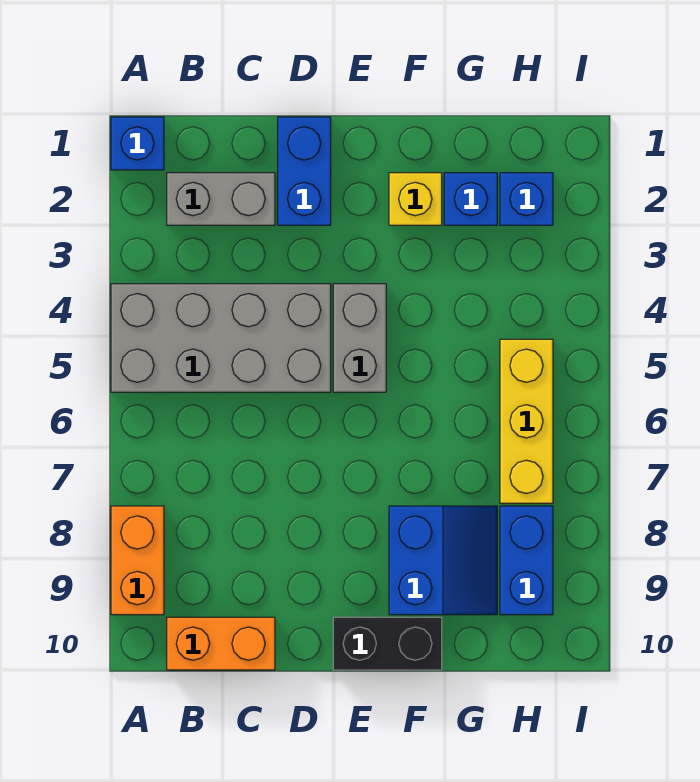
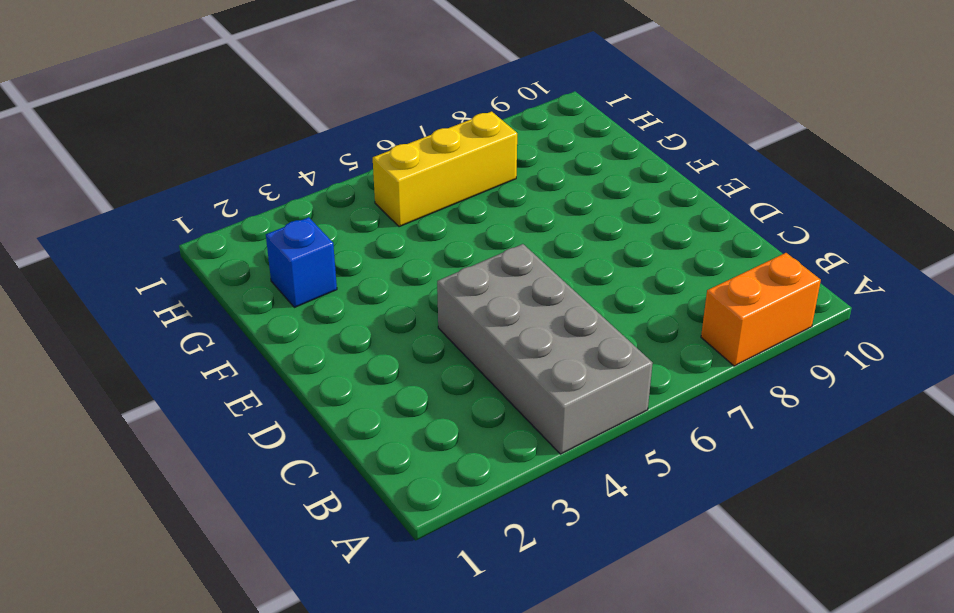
none -> blue brick A1 level 1
none -> grey brick B2:C2 level 1
none -> orange brick B10:C10 level 1

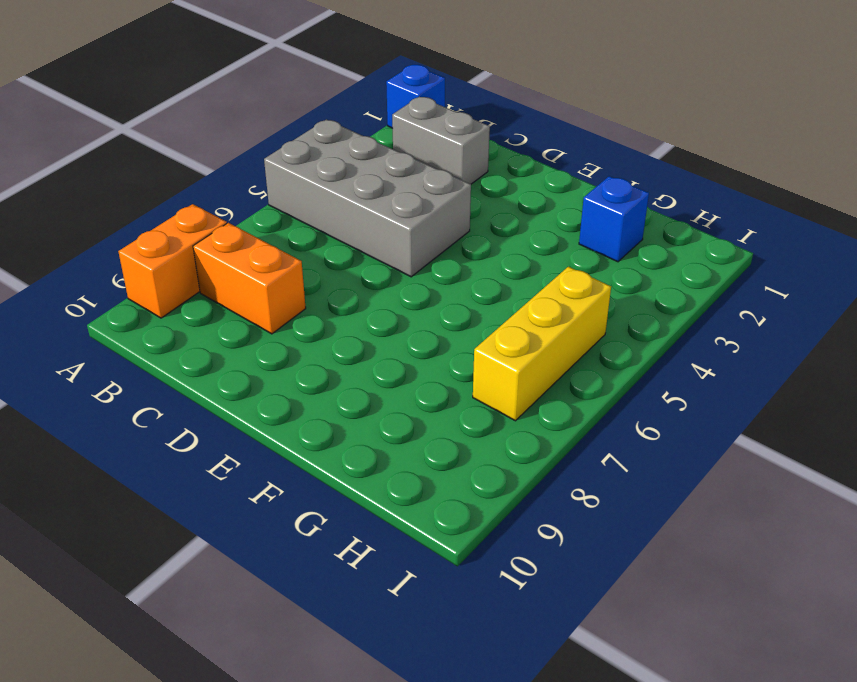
orange brick B8:C8 level 1 -> orange brick B10:C10 level 1
none -> blue brick D1:D2 level 1
none -> grey brick E4:E5 level 1
none -> black brick E10:F10 level 1

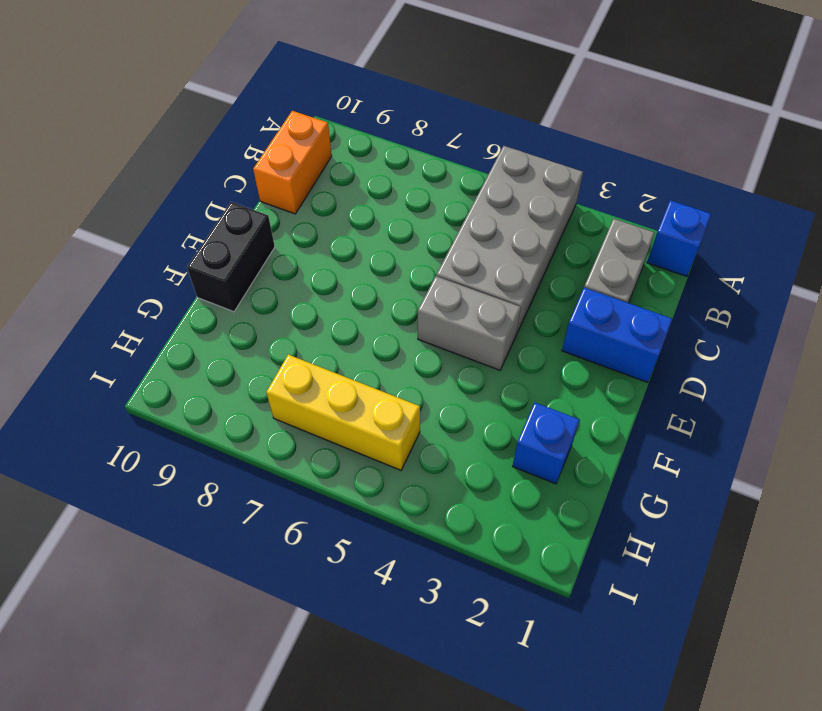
none -> orange brick A8:A9 level 1
none -> yellow brick F2 level 1
none -> blue slope F8:G9 level 1 top F

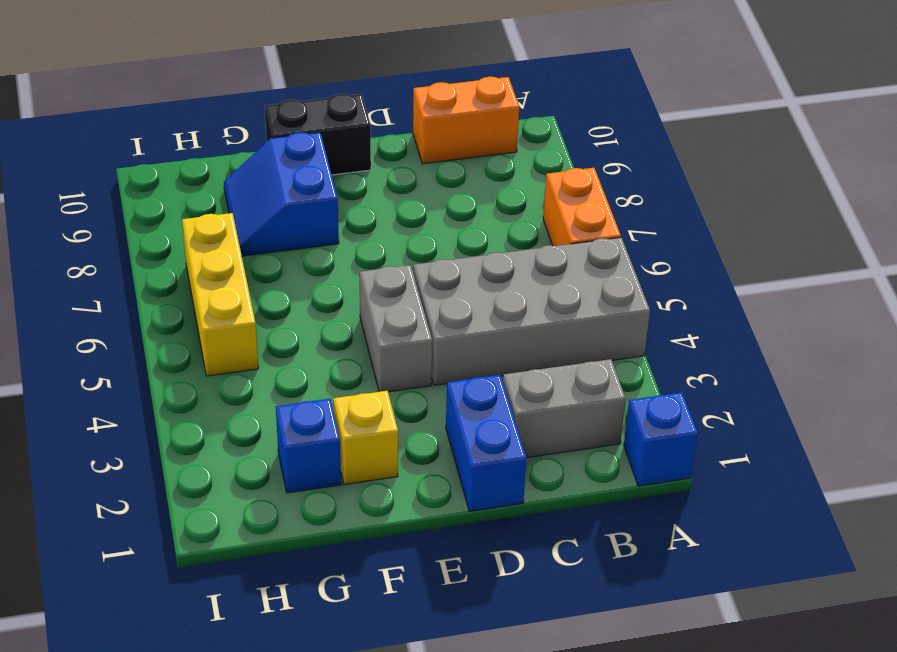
orange brick A6:A7 level 1 -> orange brick A8:A9 level 1
none -> blue brick H2 level 1
none -> blue brick H8:H9 level 1

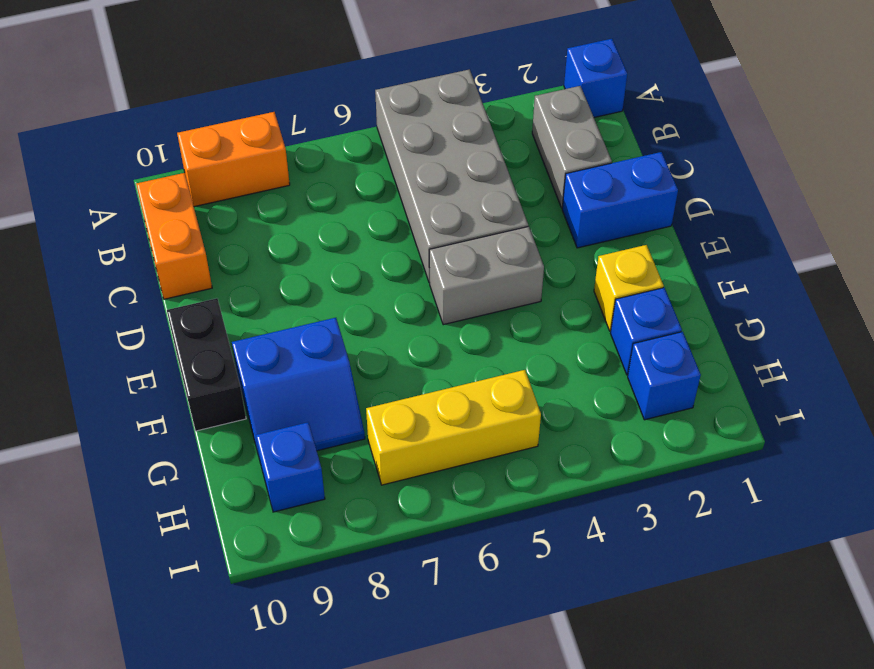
blue brick H9 level 1 -> blue brick H8:H9 level 1

